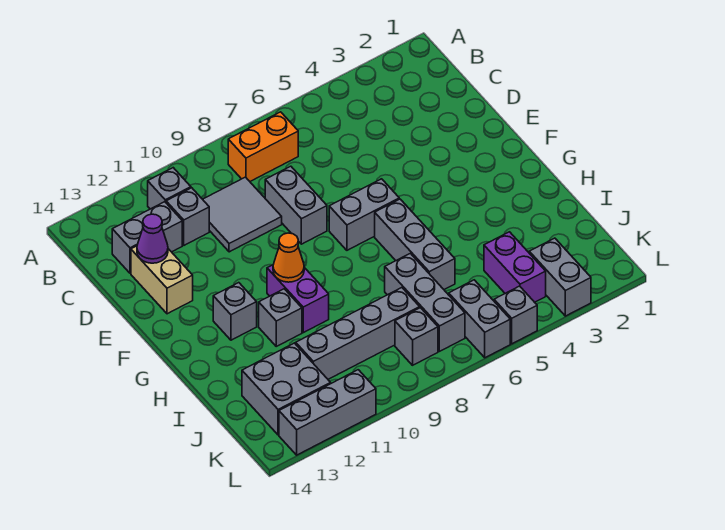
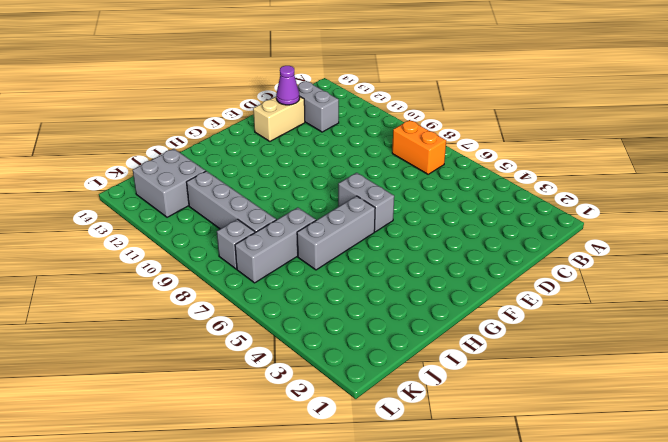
none -> grey brick B11 level 1
none -> grey tile C9:D10 level 1
none -> grey brick C11 level 1

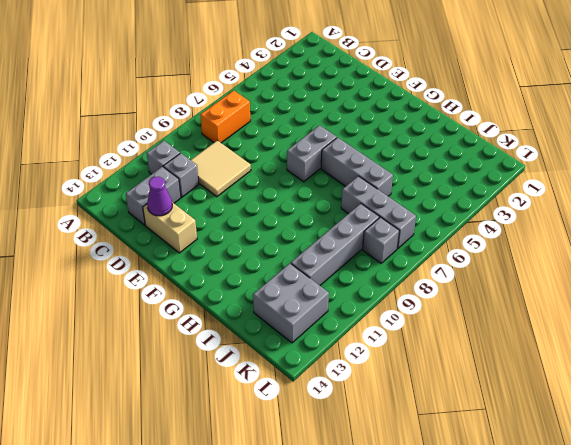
tan tile C9:D10 level 1 -> grey tile C9:D10 level 1
none -> grey brick D8:E8 level 1
none -> purple brick G10:H10 level 1
none -> grey brick G12 level 1

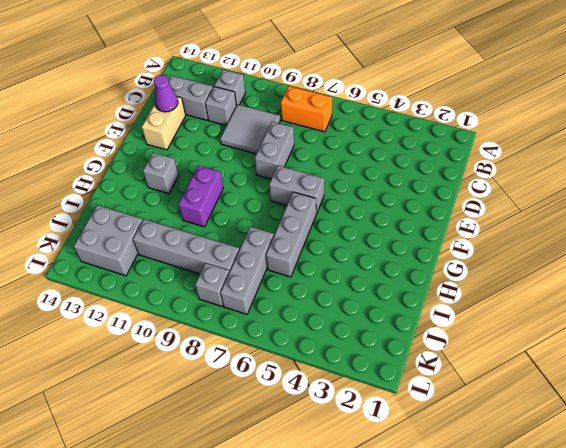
none -> grey brick H11 level 1
none -> purple brick J4:K4 level 1
none -> grey brick K3:L3 level 1

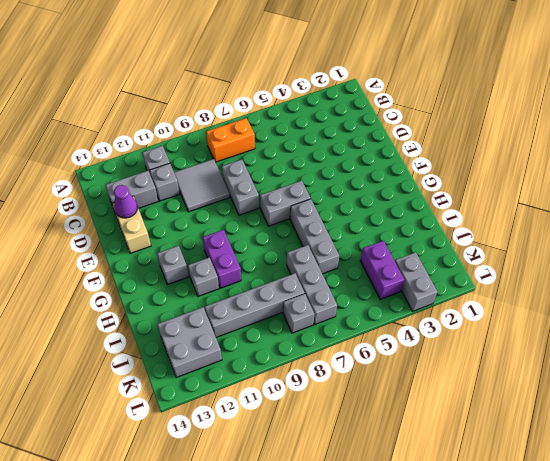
none -> grey brick K6:L6 level 1
none -> grey brick L5 level 1
none -> grey brick L11:L13 level 1

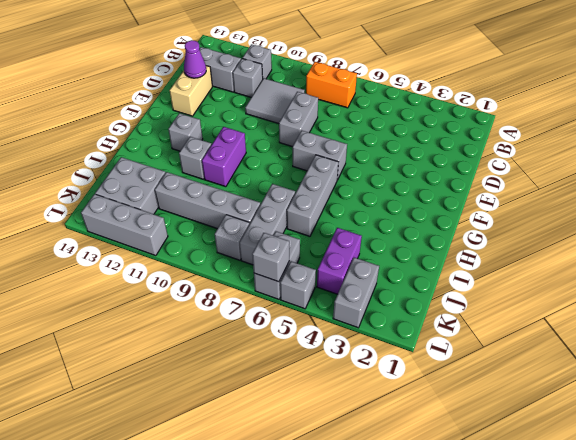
grey brick L6 level 2 -> none
none -> orange cone G10 level 2

